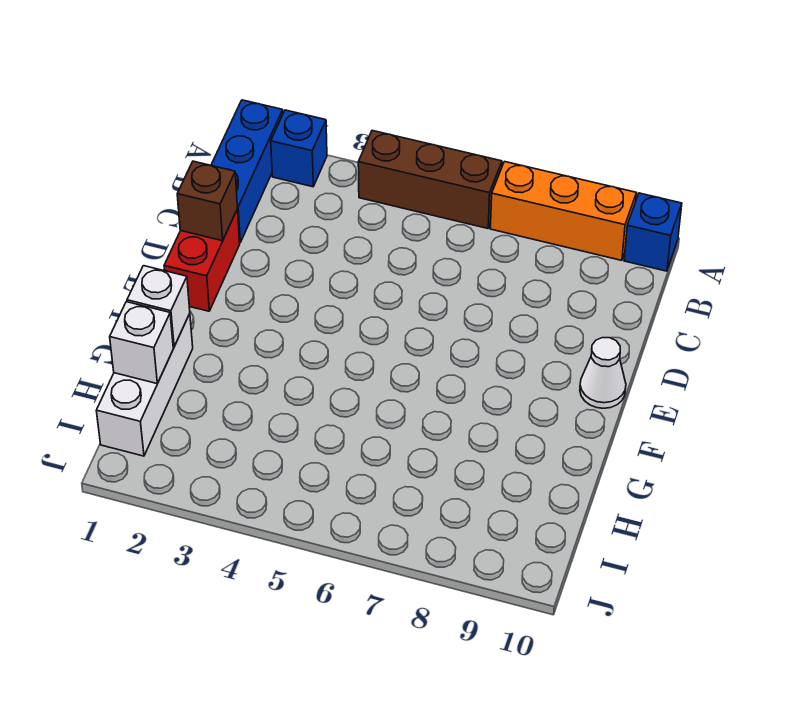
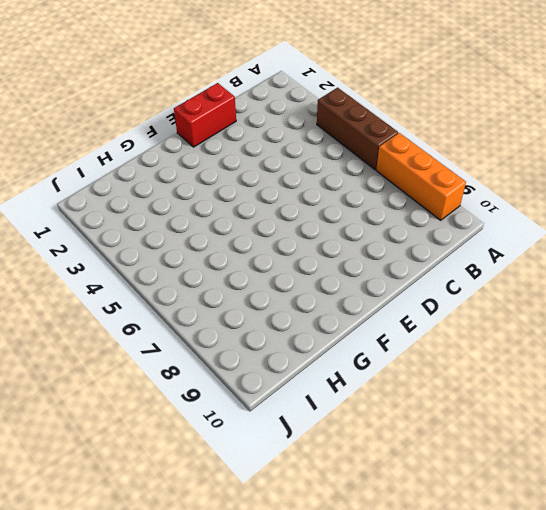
none -> blue brick A1:C1 level 1
none -> blue brick A2 level 1

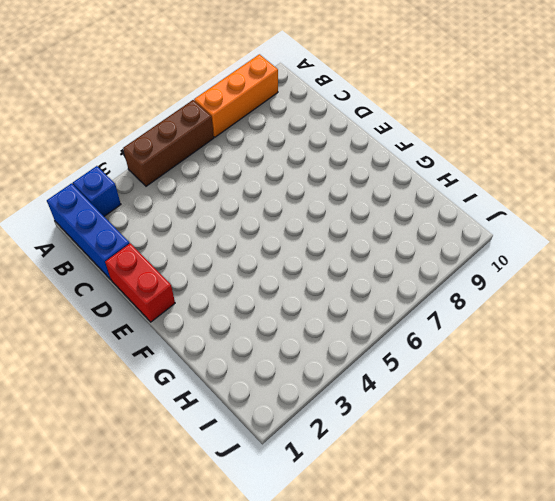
none -> blue brick A10 level 1
none -> white cone E10 level 1

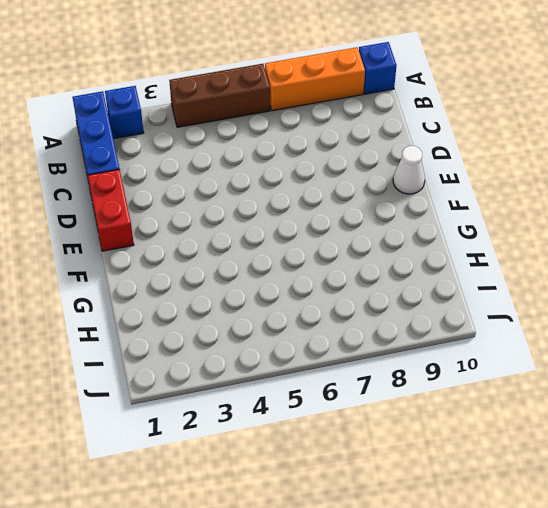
none -> white brick G1:I1 level 1
none -> brown brick D1 level 2

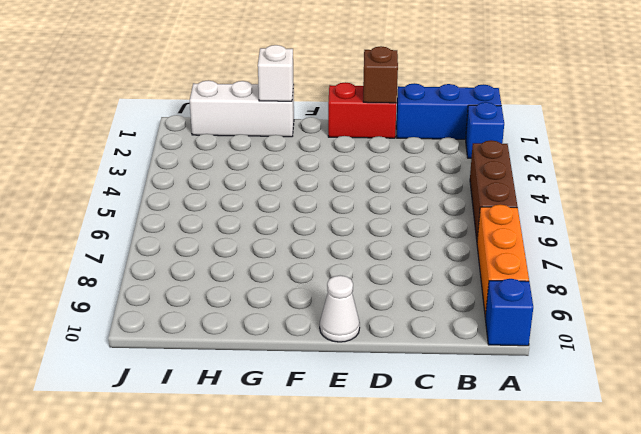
none -> white brick H1 level 2

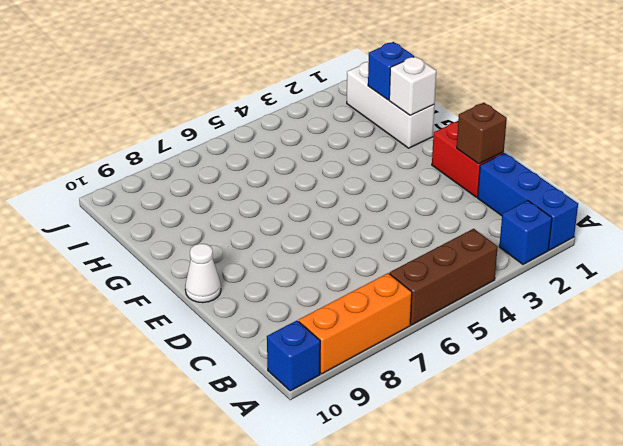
blue brick H1 level 2 -> white brick H1 level 2

